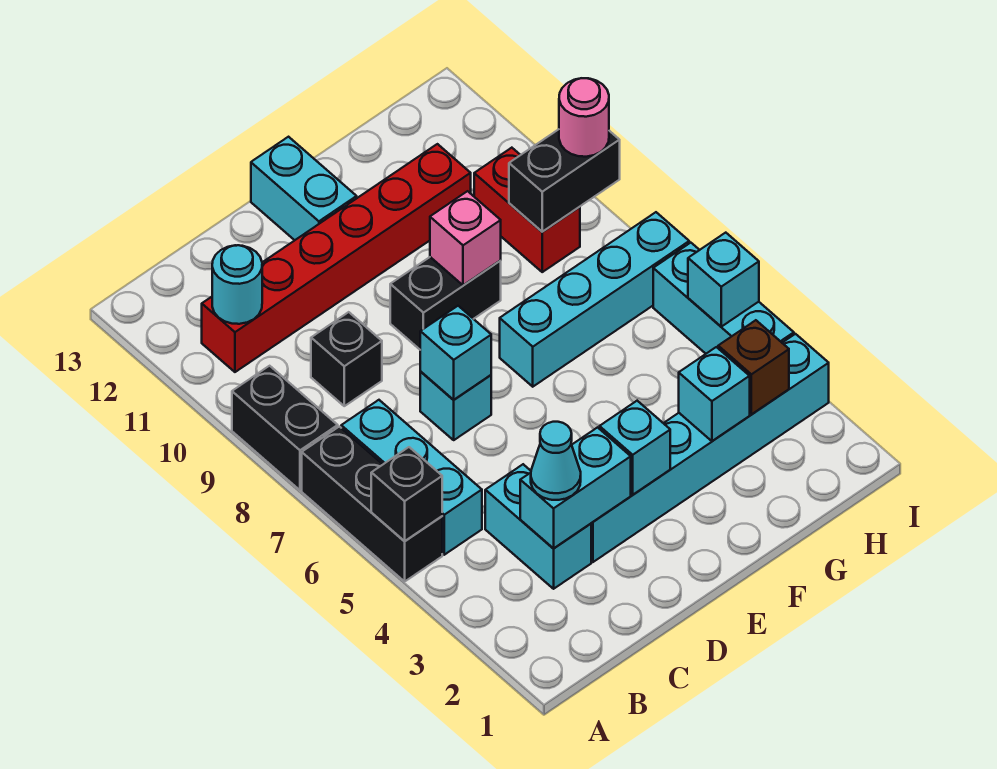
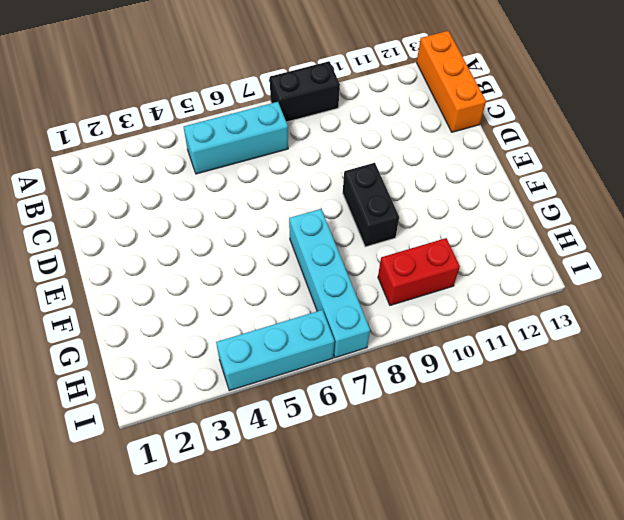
orange brick A13:C13 level 1 -> none
none -> black brick A5:A7 level 1
none -> red brick B11:G11 level 1
none -> cyan brick C3:C4 level 1

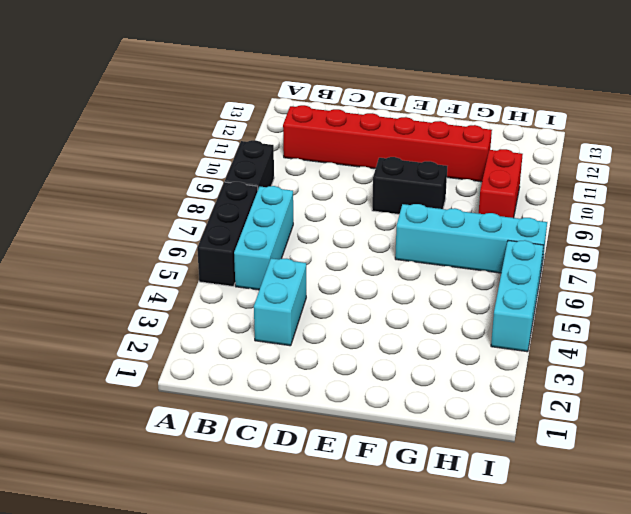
none -> black brick C9 level 1
none -> cyan brick D3:I3 level 1
none -> cyan brick D7 level 1

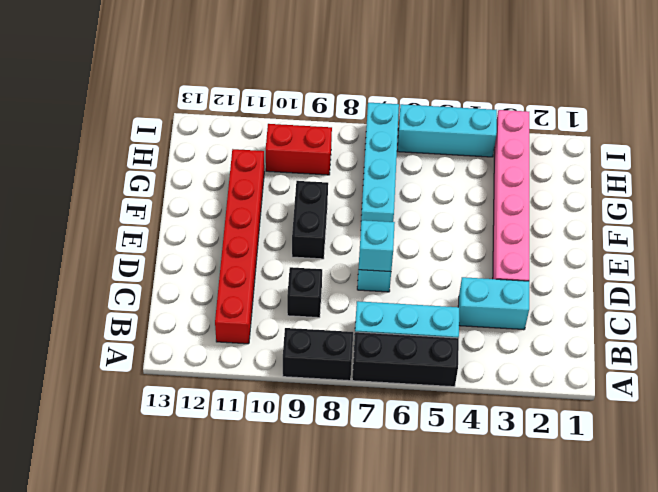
pink brick D3:I3 level 1 -> cyan brick D3:I3 level 1
none -> cyan brick E12:E13 level 1
none -> black brick A5 level 2
none -> cyan round brick B11 level 2

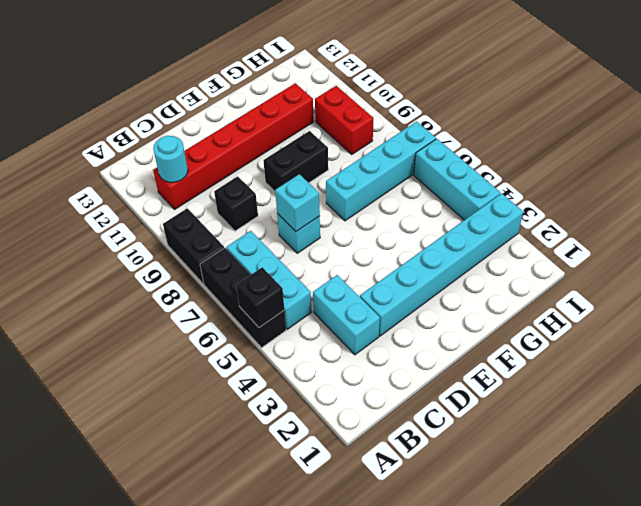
none -> cyan brick E12:E13 level 1
none -> cyan brick C3:D3 level 2
none -> cyan brick E3 level 2

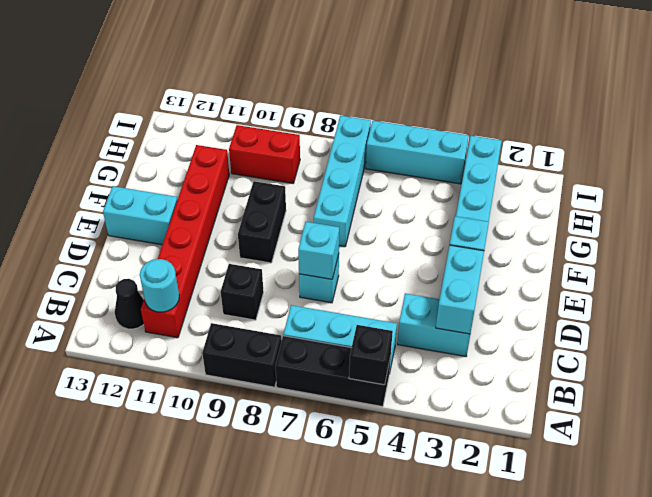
black cone B12 level 1 -> none
none -> pink brick F9 level 2
none -> cyan brick G3 level 2
none -> brown brick H3 level 2

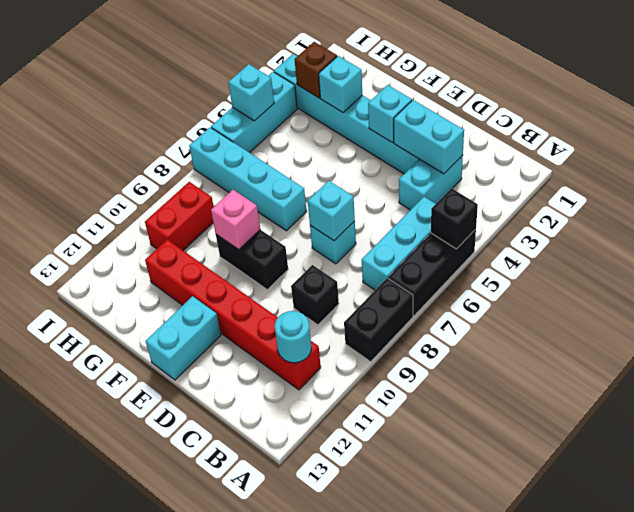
none -> black brick H9:I9 level 2
none -> cyan cone C3 level 3
none -> pink round brick I9 level 3

